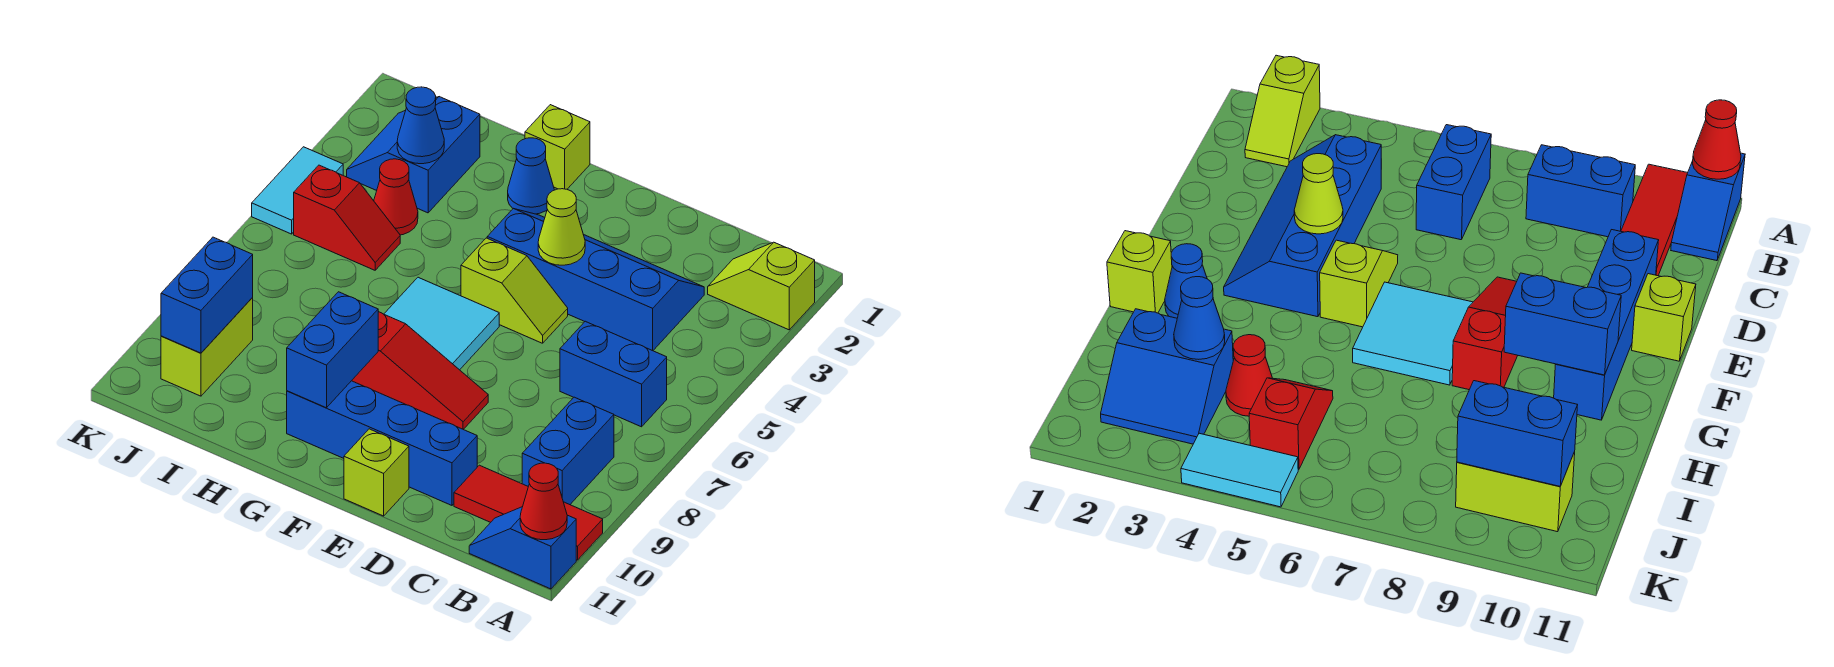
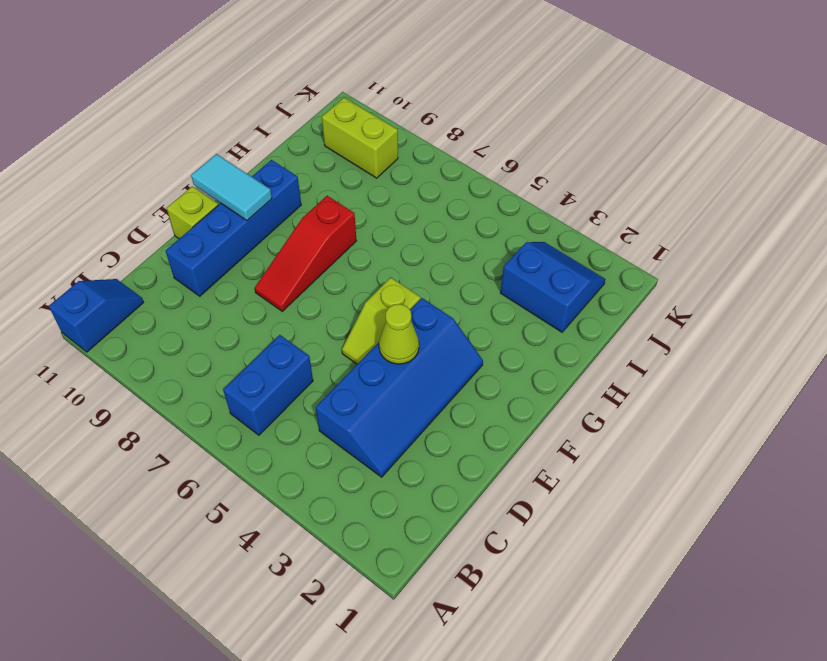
cyan tile F10:F11 level 2 -> cyan tile K4:K5 level 1
none -> lime slope A2:B2 level 1 top A
none -> red tile A10:C10 level 1
none -> blue brick B8:B9 level 1

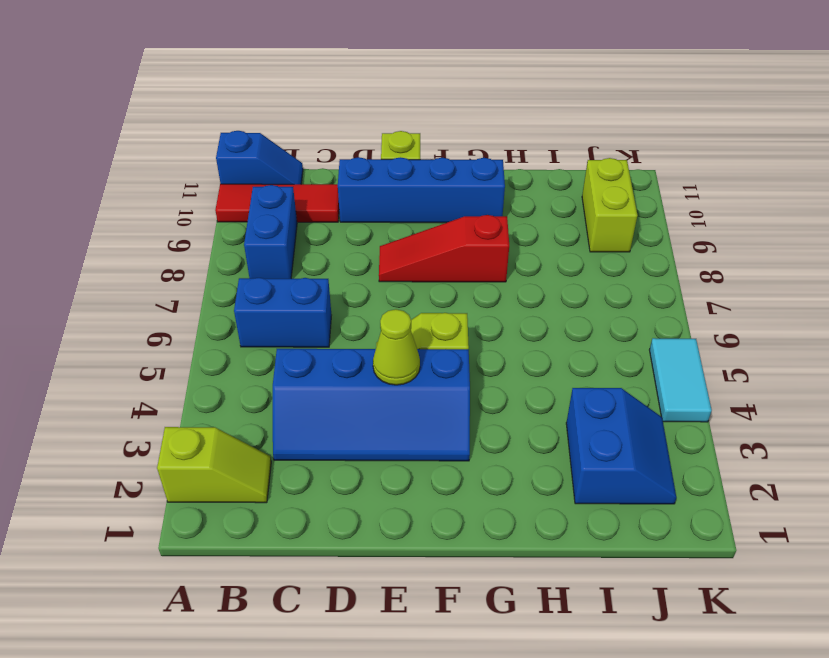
none -> cyan tile F6:G7 level 1
none -> lime brick G1 level 1
none -> blue cone G2 level 1

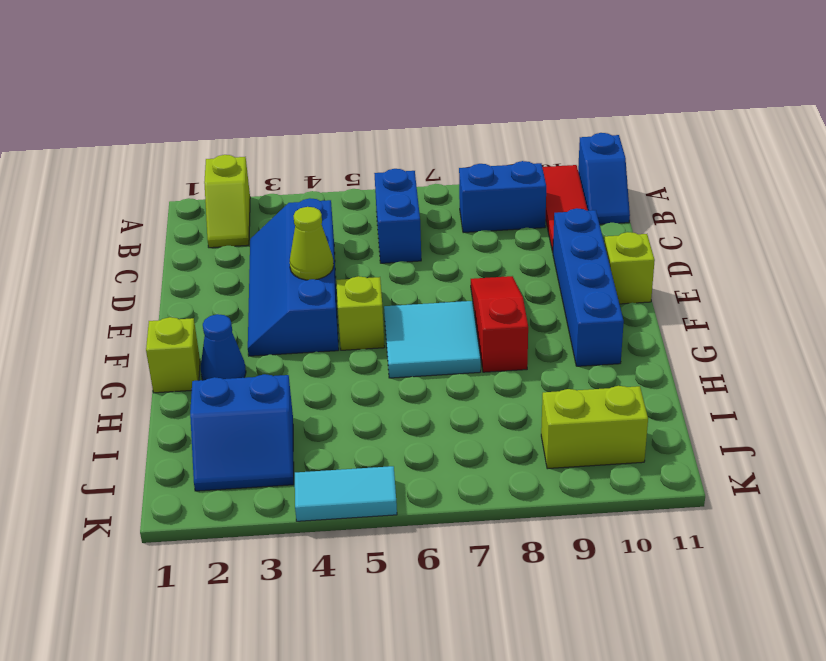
none -> red cone I4 level 1
none -> red slope I5:J5 level 1 top J
none -> red cone A11 level 2

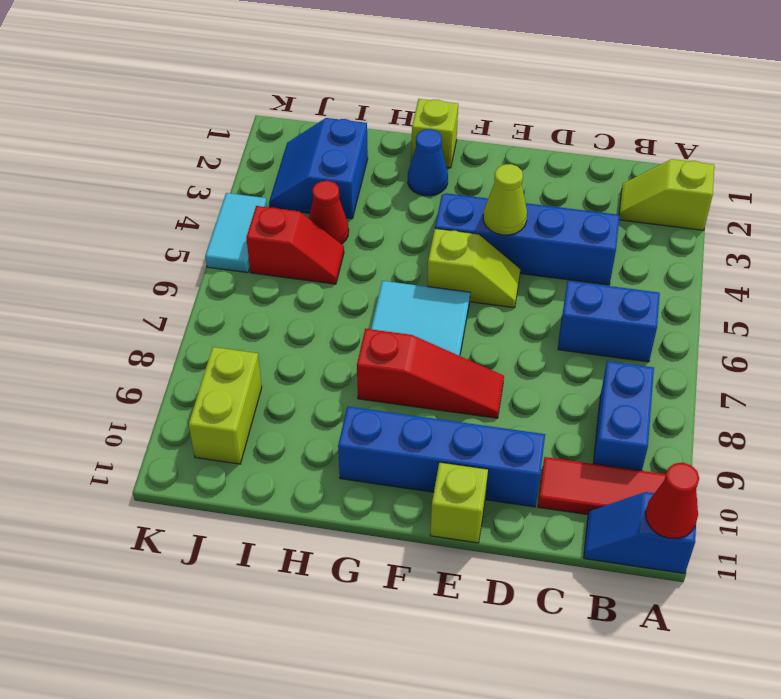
none -> blue brick G9:G10 level 2
none -> blue cone I3 level 2
none -> blue brick J9:J10 level 2

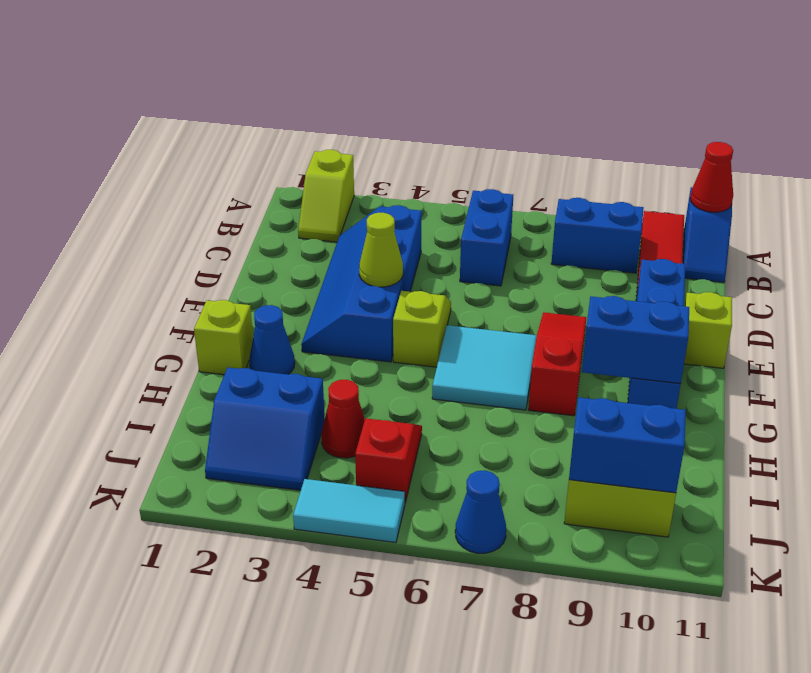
blue cone K7 level 1 -> blue cone I3 level 2

